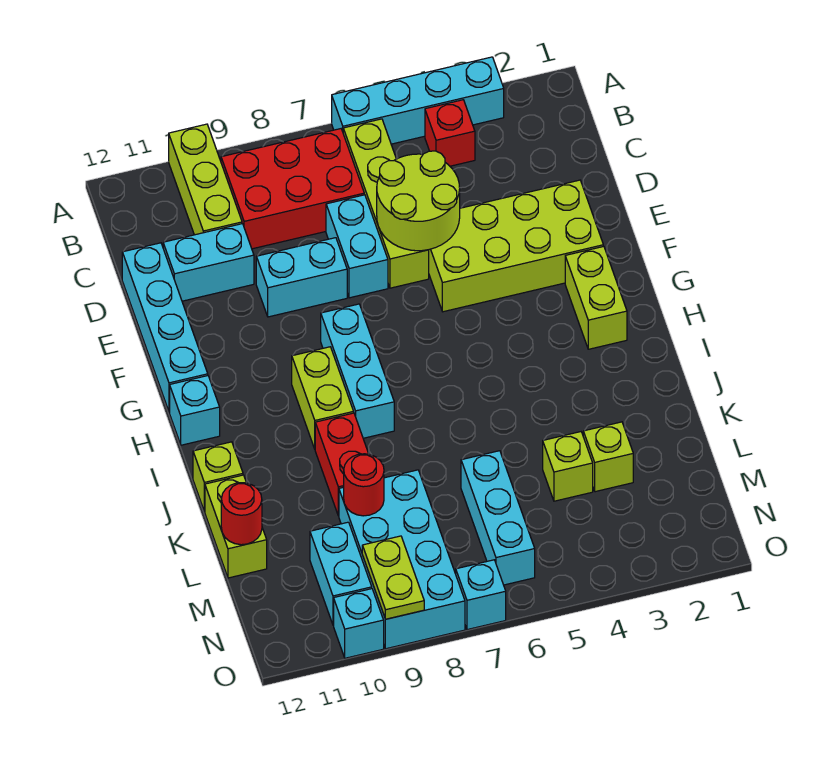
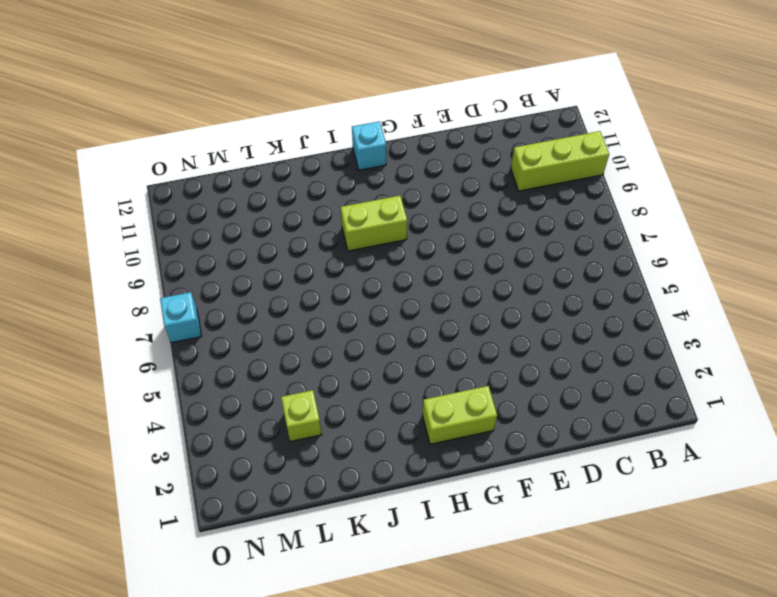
none -> cyan brick A3:A6 level 1
none -> red brick B4 level 1
none -> lime brick B6:E6 level 1

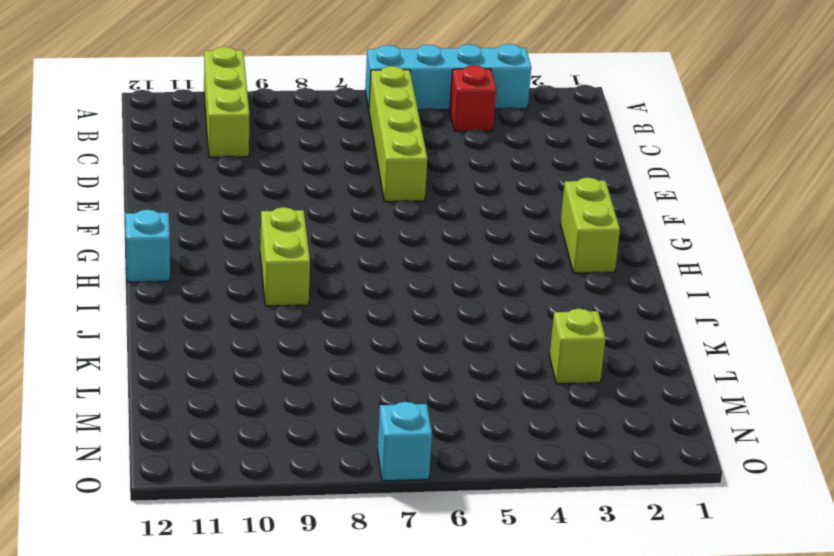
none -> red brick B7:C9 level 1
none -> cyan brick D7:E7 level 1
none -> cyan brick D10:D11 level 1

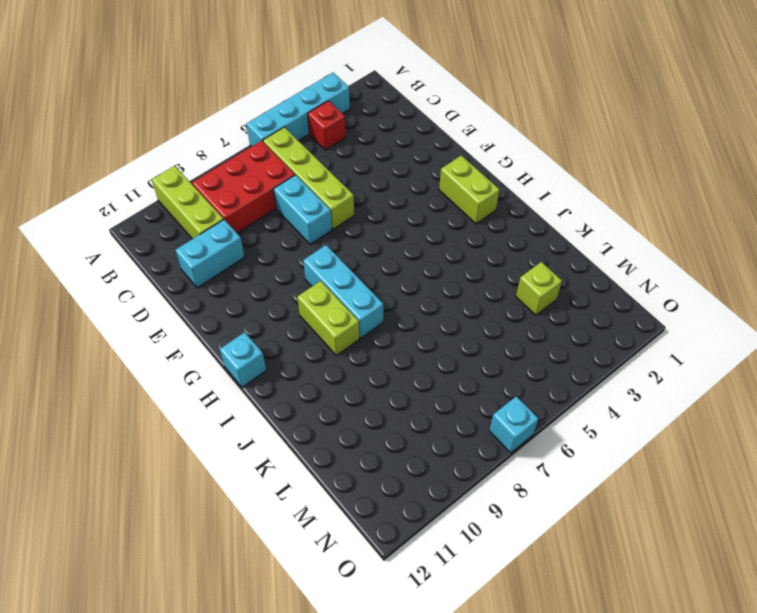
none -> cyan brick D12:G12 level 1
none -> lime brick E2:F5 level 1
none -> cyan brick E8:E9 level 1

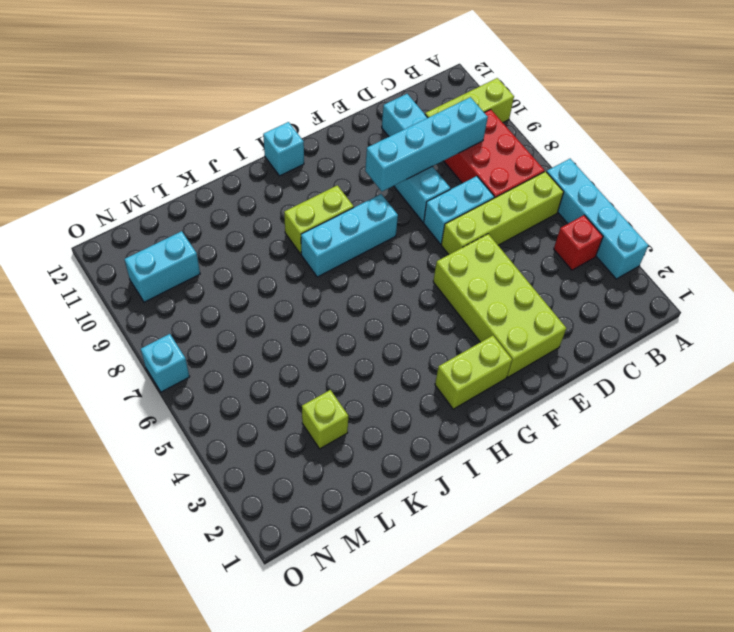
cyan brick C9:F9 level 2 -> cyan brick D12:G12 level 1
none -> red brick J9:K9 level 1
none -> lime brick J12 level 1
none -> lime brick K12:L12 level 1

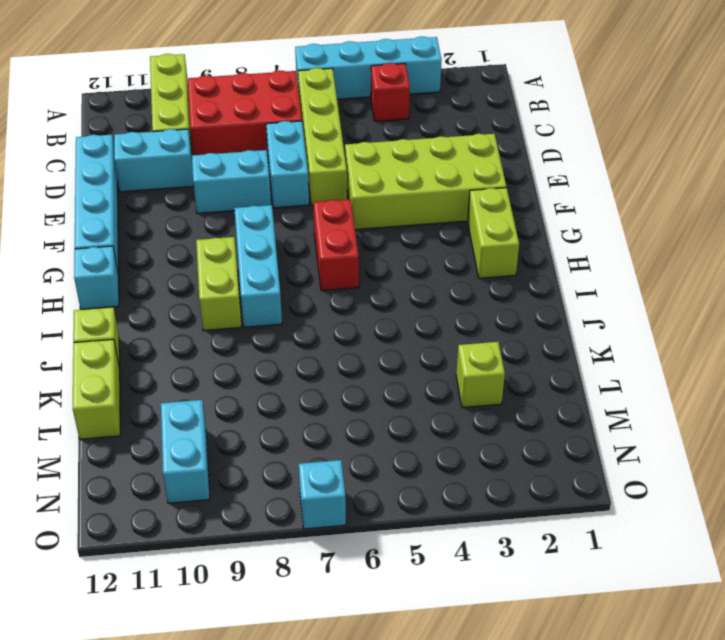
red brick G6:H6 level 1 -> red brick J9:K9 level 1
none -> lime brick L4 level 1
none -> cyan brick L6:N6 level 1
none -> cyan brick L8:O9 level 1

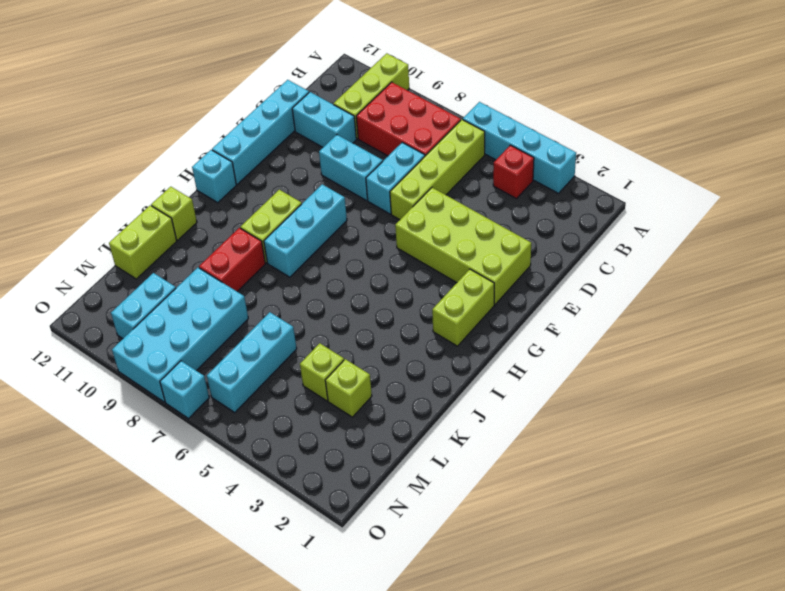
none -> cyan brick O10 level 1
none -> lime round brick D5:E6 level 2
none -> red round brick L9 level 2

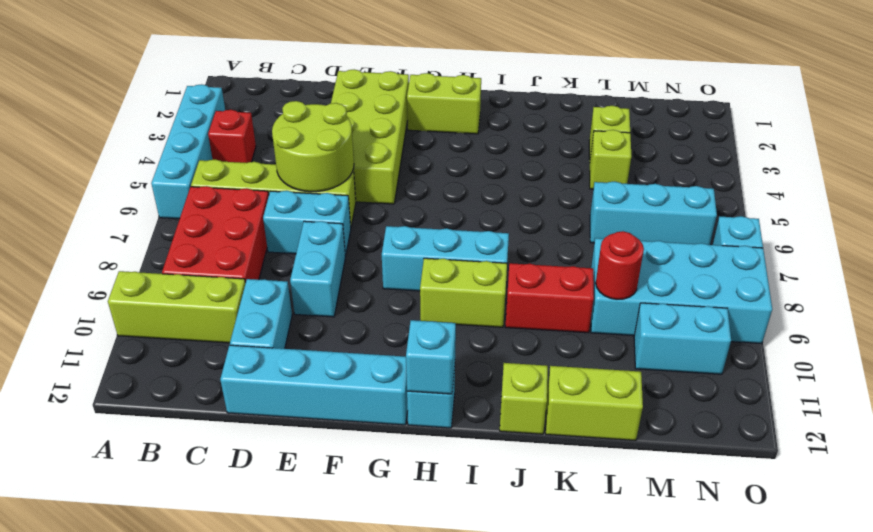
cyan brick H12 level 2 -> cyan brick O10 level 1
none -> red round brick L12 level 2
none -> lime plate N9:O9 level 2

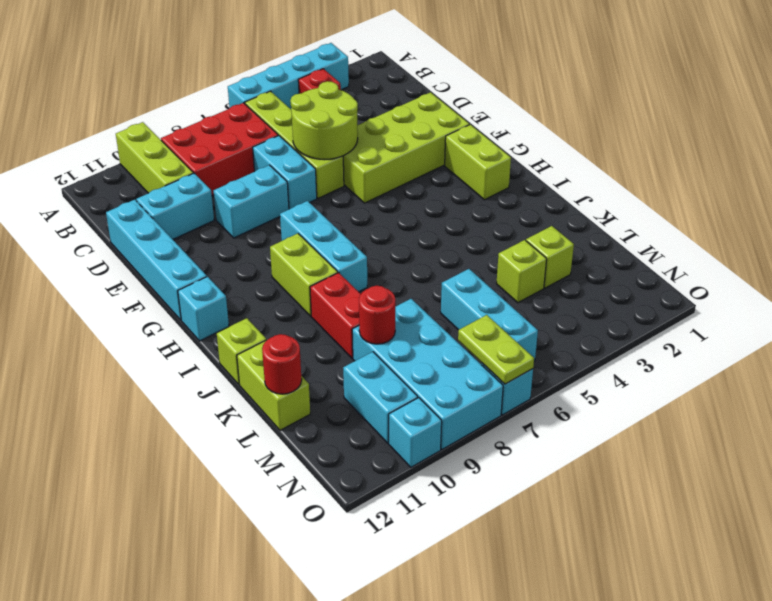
lime plate N7:O7 level 2 -> lime plate N9:O9 level 2

